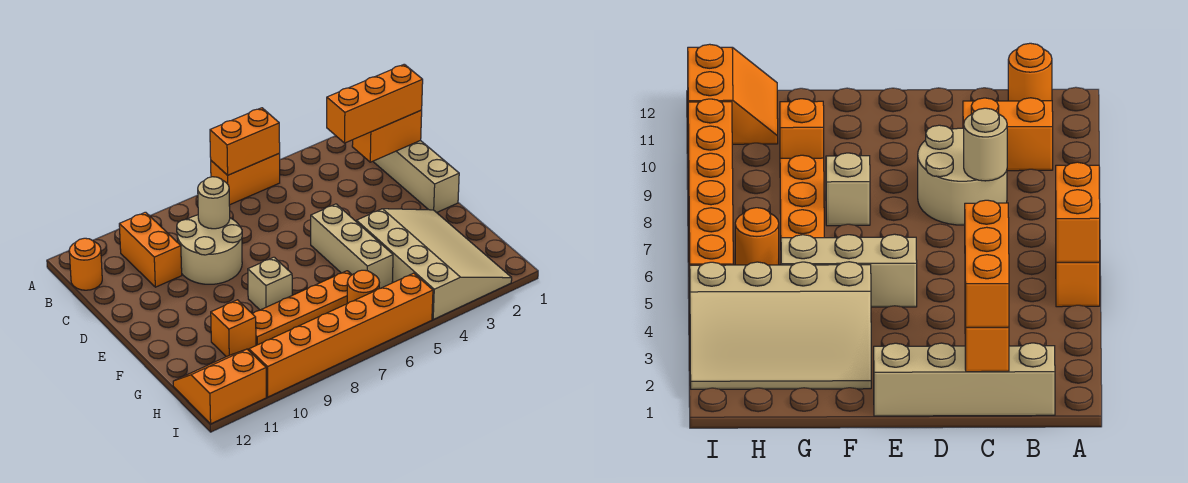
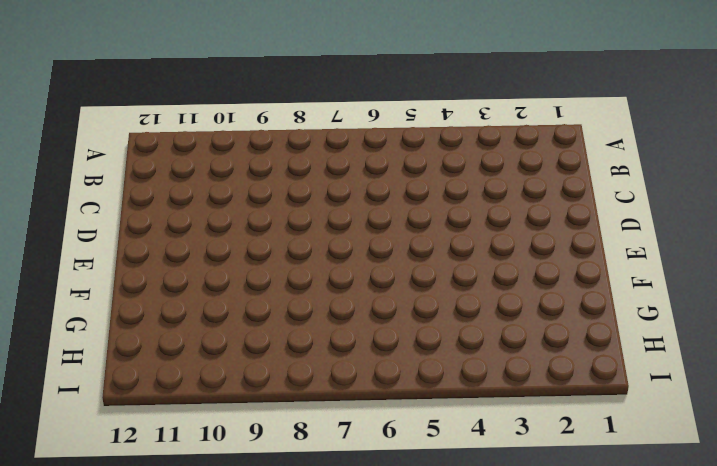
none -> orange brick A5:A6 level 1
none -> tan brick B1:E1 level 1
none -> orange brick B10:C10 level 1

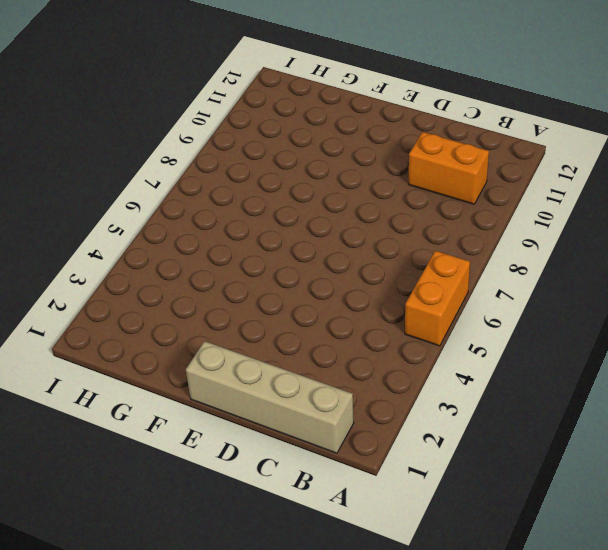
none -> orange round brick B12 level 1
none -> tan round brick C8:D9 level 1
none -> tan brick E5:G5 level 1

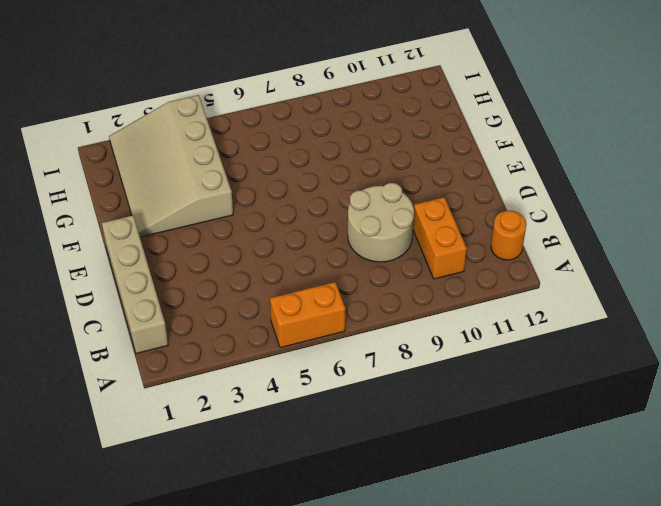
none -> tan brick E5:G5 level 1
none -> tan brick F8 level 1
none -> orange plate G6:G9 level 1

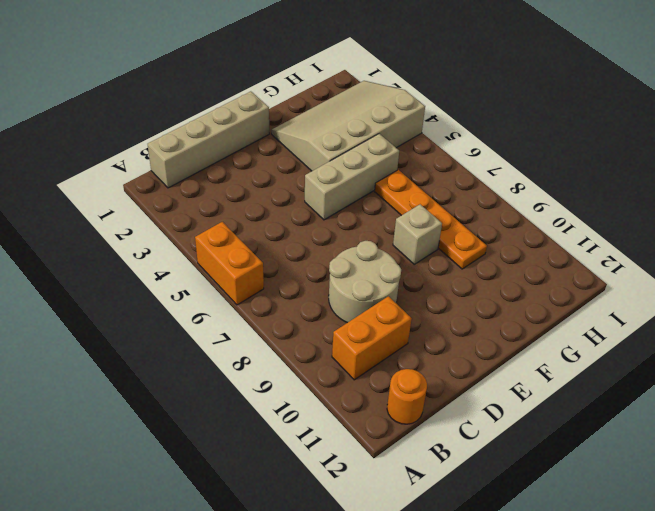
none -> orange brick G10 level 1
none -> orange round brick H6 level 1
none -> orange slope H11:I12 level 1 top I

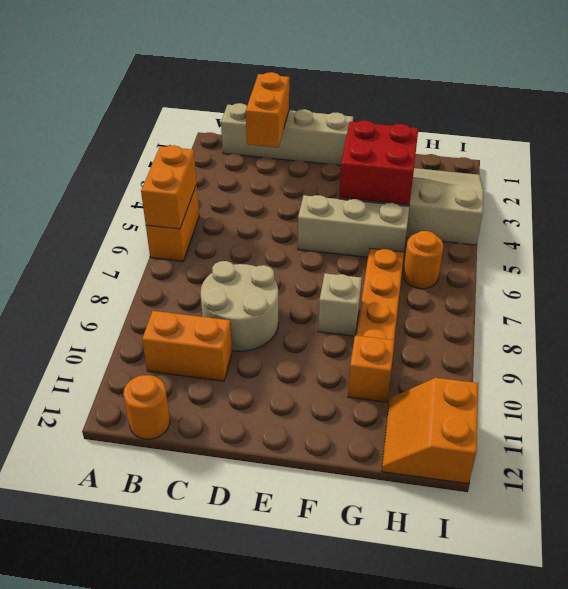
red brick F3:G4 level 2 -> none
none -> orange brick I5:I10 level 1
none -> tan round brick C8 level 2
none -> orange brick C1:C3 level 3

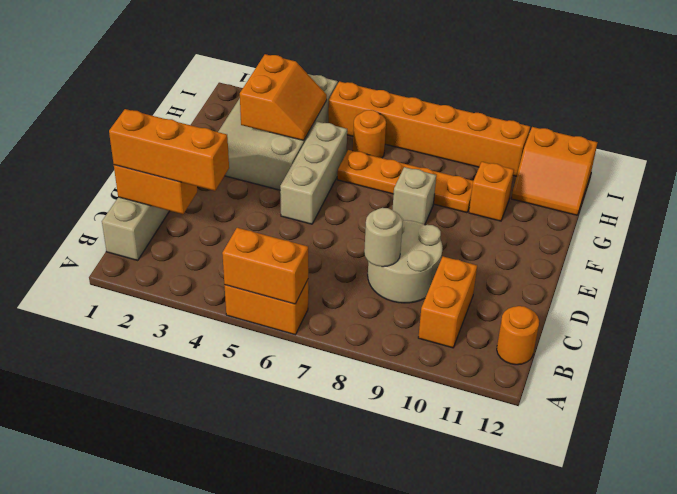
orange slope G3:H4 level 2 top 3 -> none

